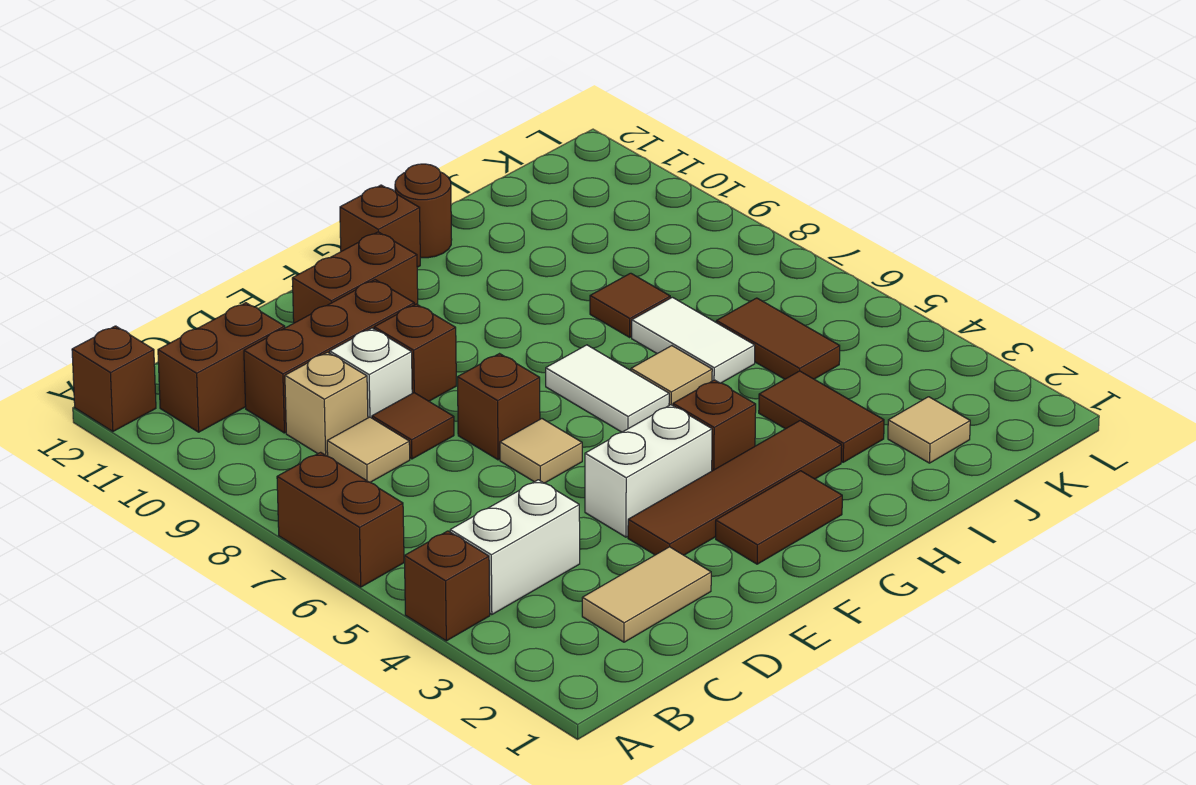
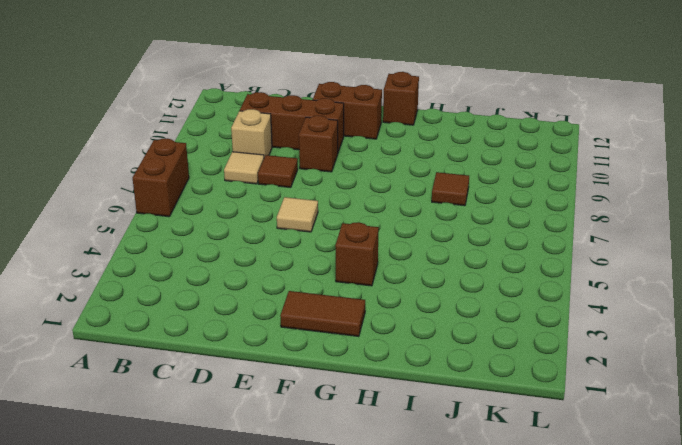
none -> brown brick A4 level 1
none -> brown brick A12 level 1
none -> white brick B4:C4 level 1

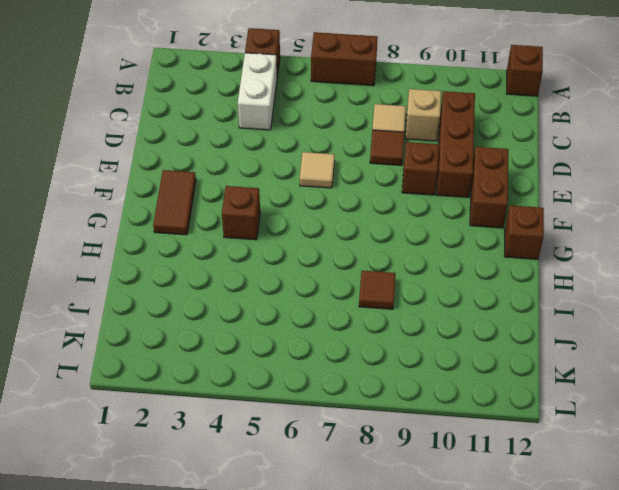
none -> brown brick B11:C11 level 1
none -> tan tile C2:D2 level 1
none -> white brick D9 level 1

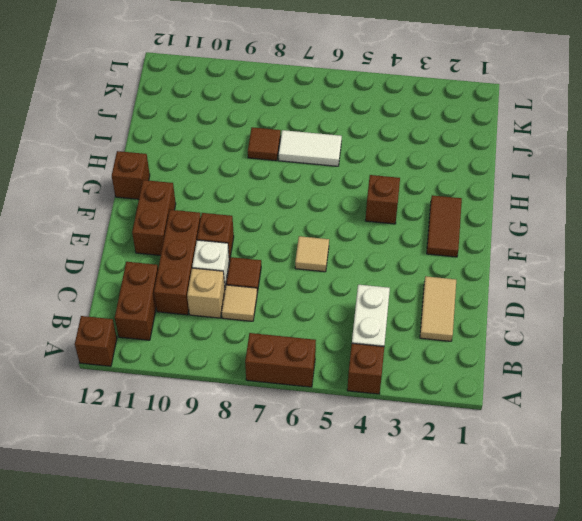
none -> brown tile E3:H3 level 1
none -> white brick E4:F4 level 1
none -> brown brick E7 level 1

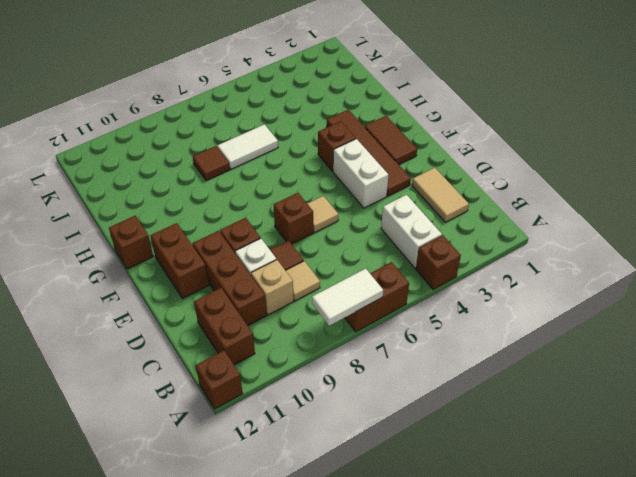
white tile A7:A8 level 2 -> white tile G6:G7 level 1
none -> tan tile H6 level 1
none -> brown round brick H12 level 1
none -> brown tile I3:I4 level 1

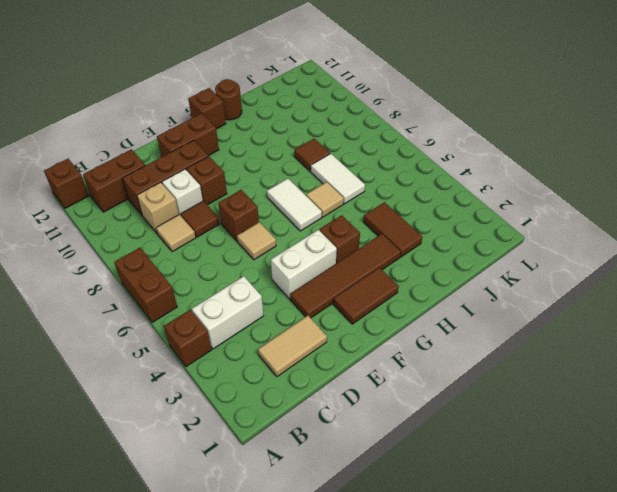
none -> tan tile J2 level 1
none -> brown tile J5:J6 level 1

